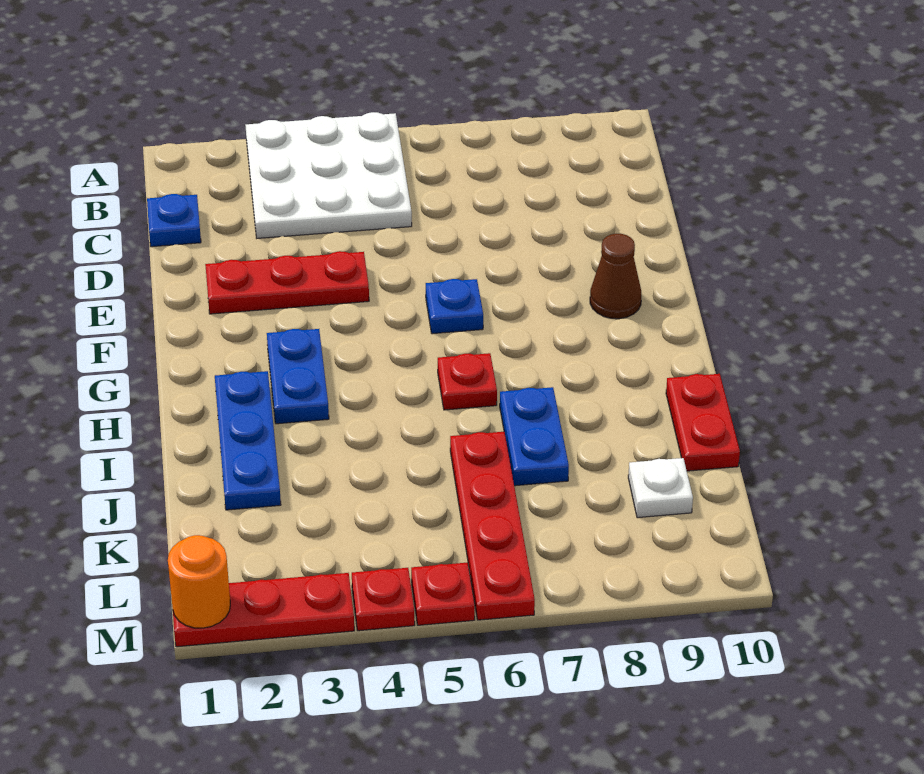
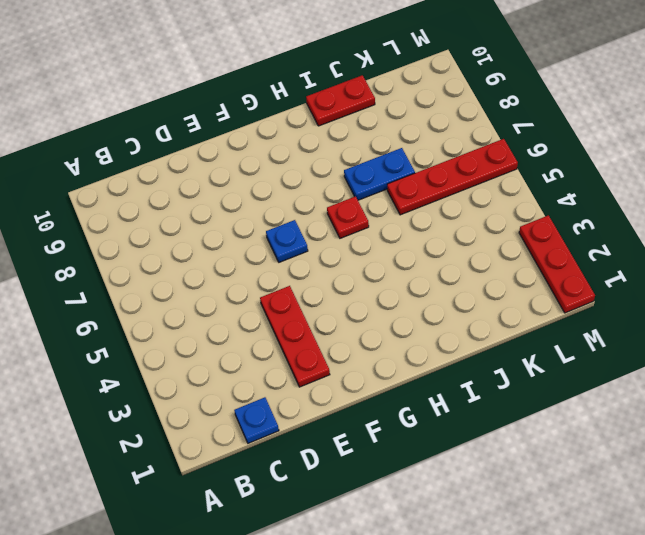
none -> white plate A3:C5 level 1
none -> brown cone F9 level 1
none -> blue plate G3:H3 level 1

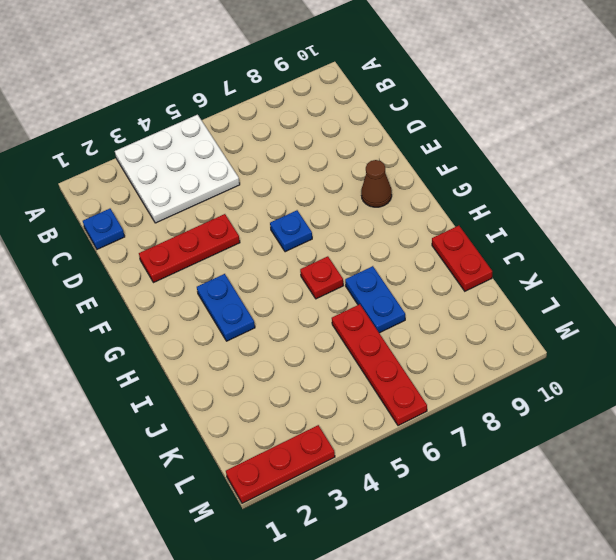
none -> blue plate H2:J2 level 1
none -> white plate K9 level 1
none -> red plate M4 level 1

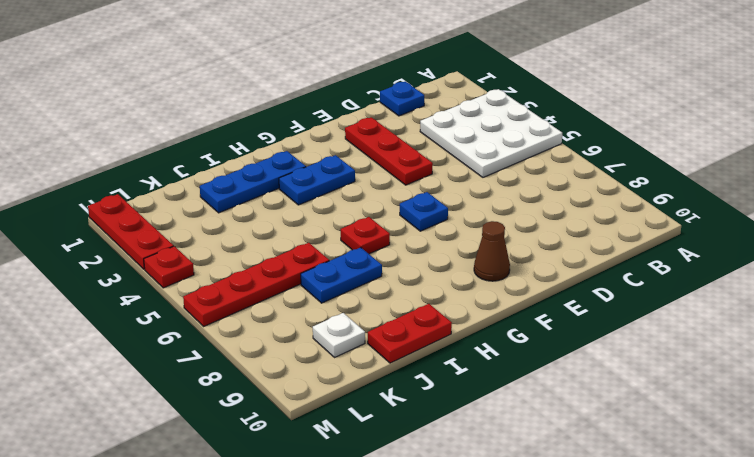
none -> red plate M5 level 1
none -> orange round brick M1 level 2

